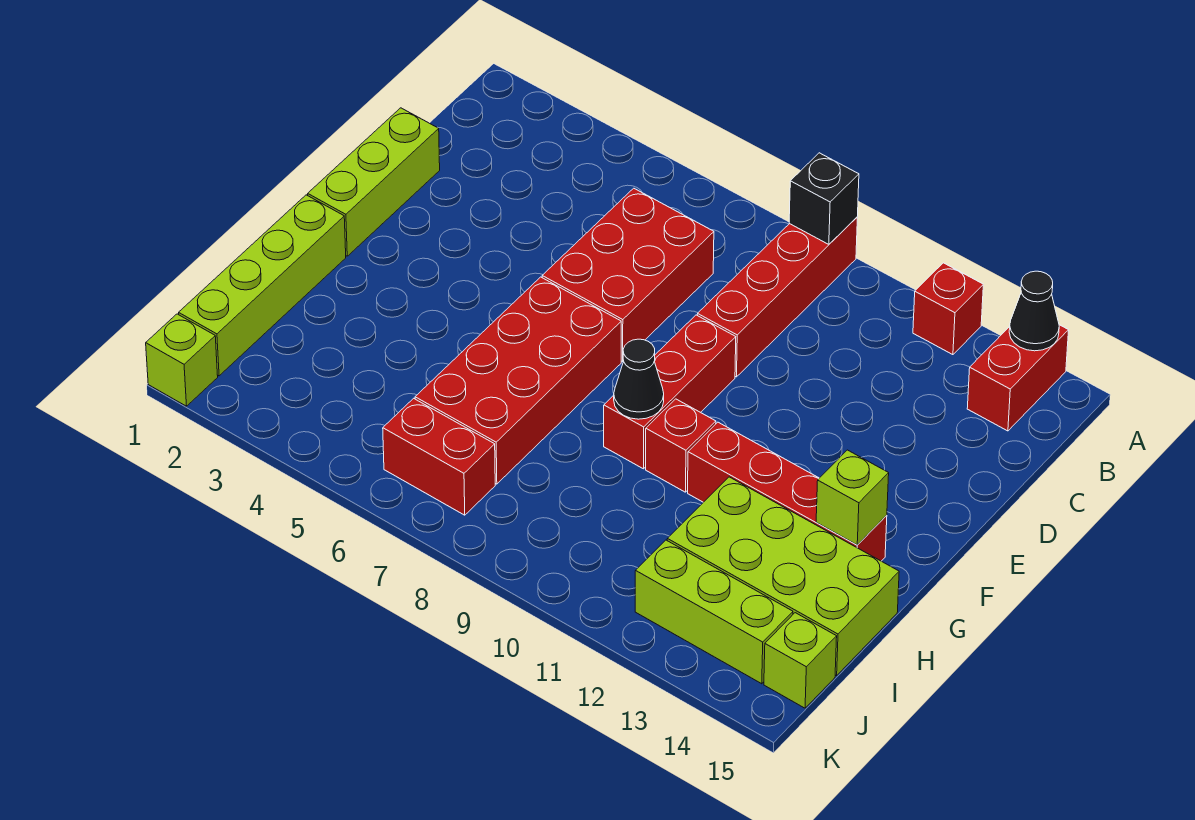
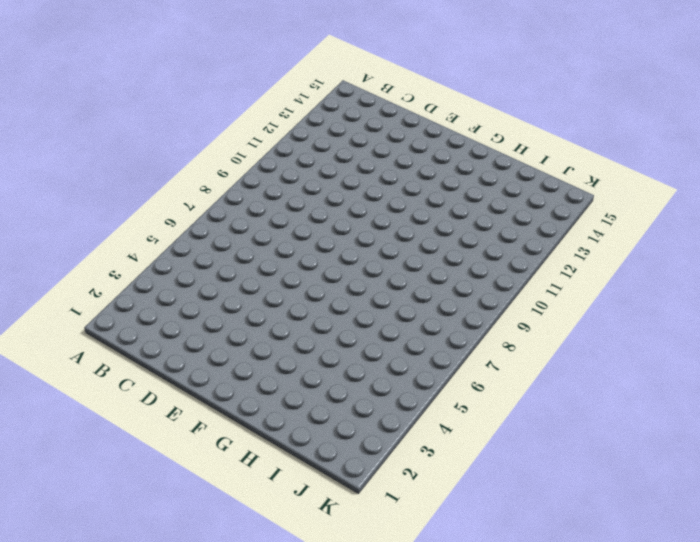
none -> red brick A9:D9 level 1
none -> red brick A12 level 1
none -> red brick A14:B14 level 1

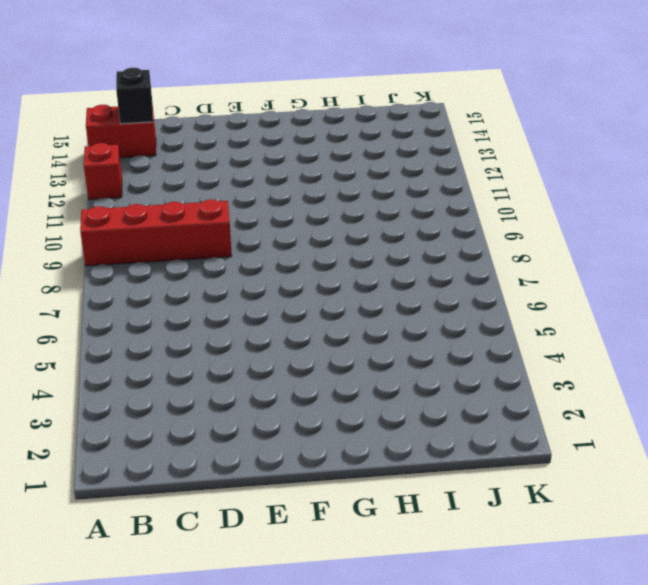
black brick B14 level 2 -> black brick A9 level 2
none -> red brick C6:E7 level 1
none -> lime brick D1:F1 level 1
none -> red brick E9:G9 level 1

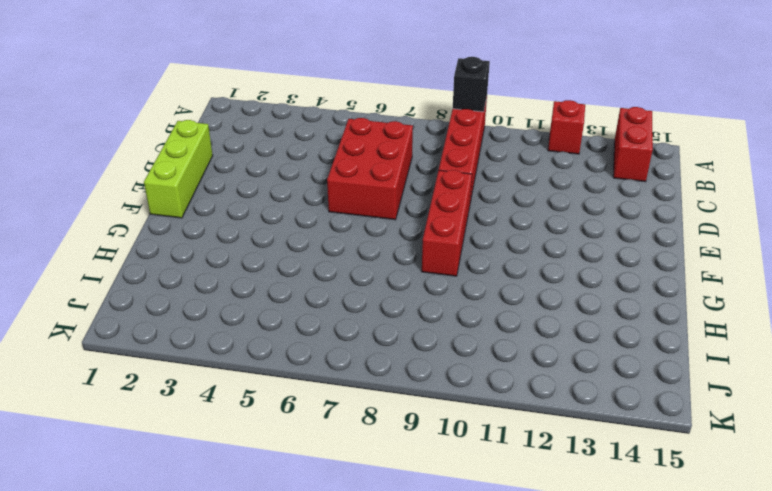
none -> red brick F6:I7 level 1
none -> lime brick G1:J1 level 1
none -> red brick G10 level 1

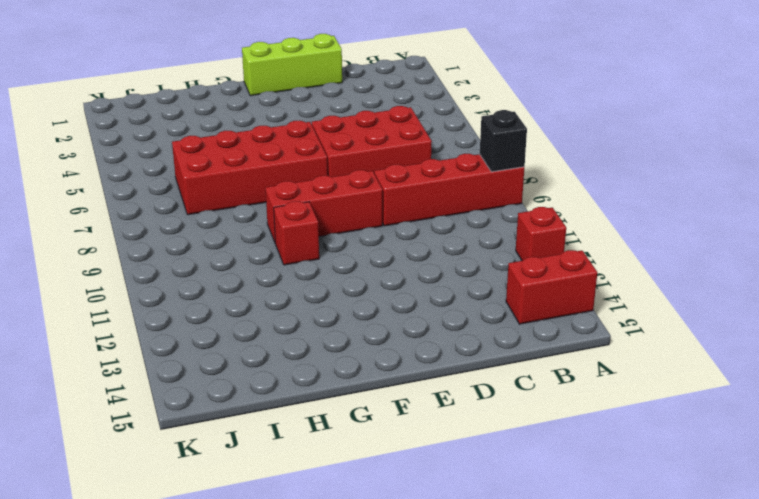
none -> lime brick G1:J1 level 1
none -> red brick G11:G14 level 1
none -> lime brick H12:I15 level 1

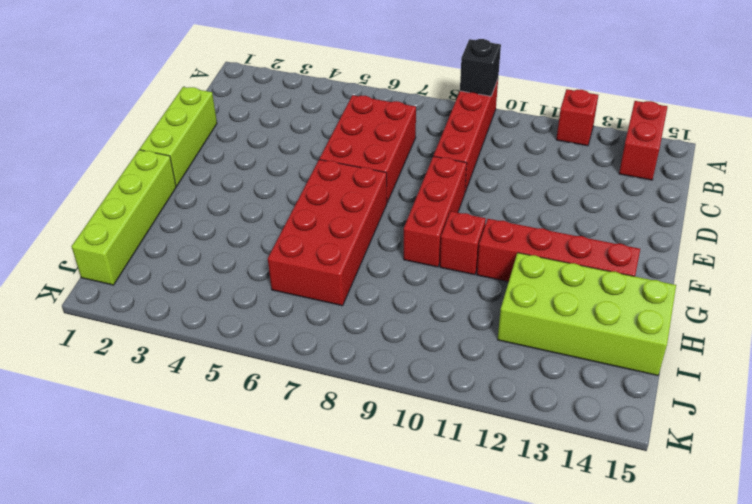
none -> red brick J6:J7 level 1
none -> lime brick J12:J14 level 1
none -> lime brick J15 level 1

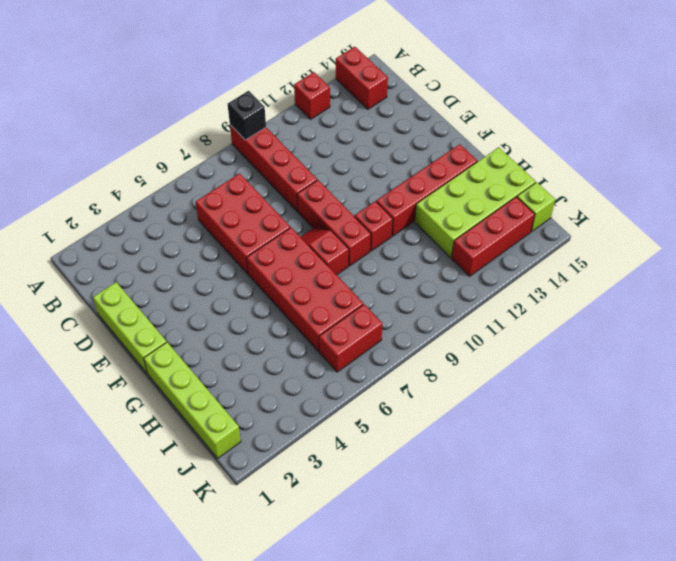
red slope F8:G8 level 1 top G -> none
red brick J12:J14 level 1 -> lime brick J12:J14 level 1
none -> lime brick K1 level 1
none -> black cone A14 level 2
none -> black cone G9 level 2

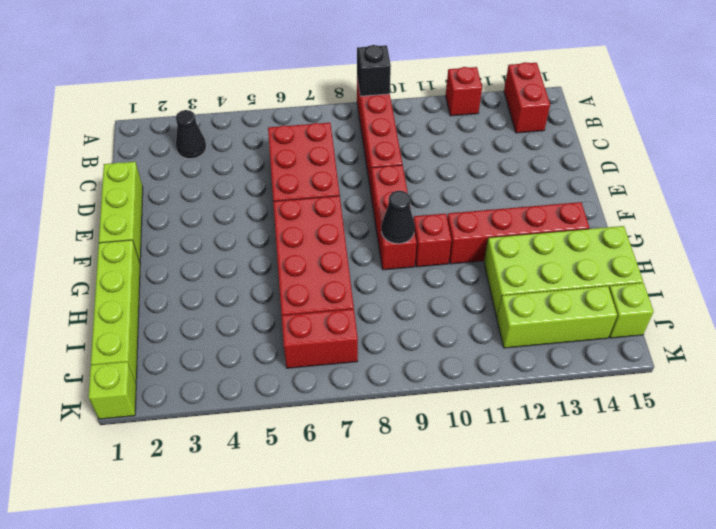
black cone B3 level 1 -> black cone A14 level 2
none -> lime brick G14 level 2

